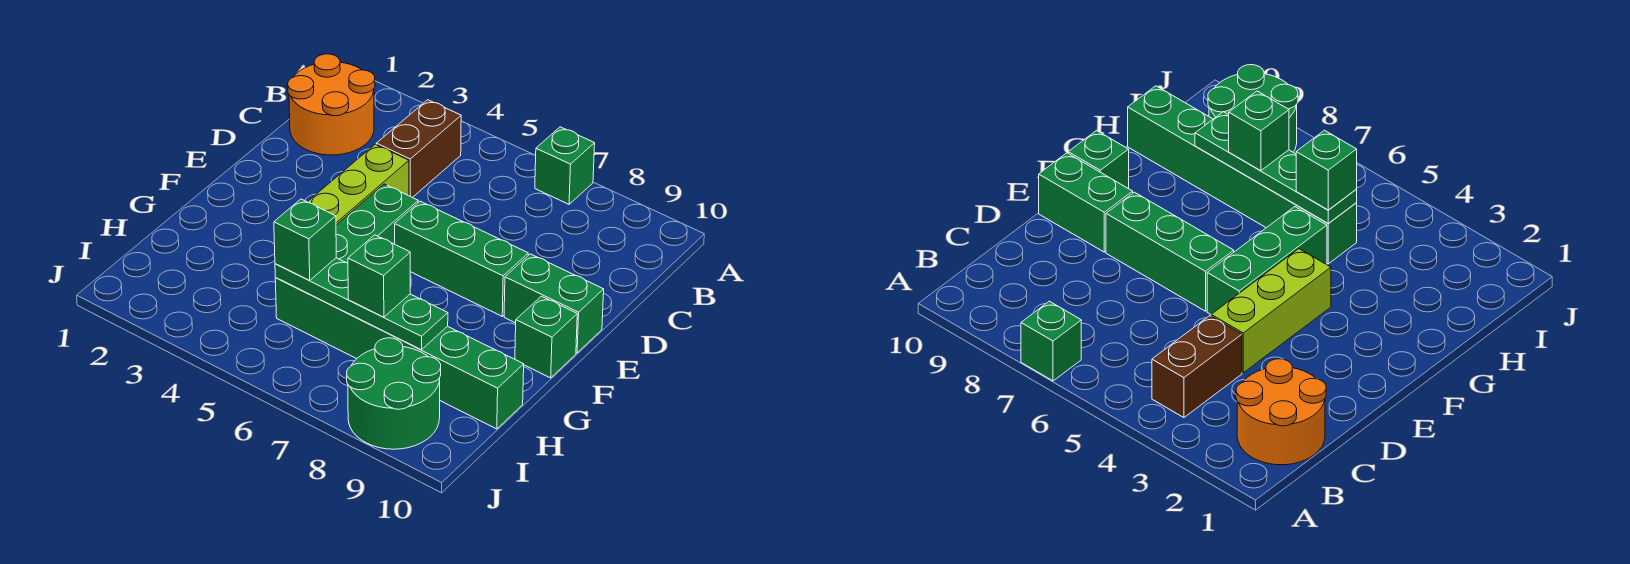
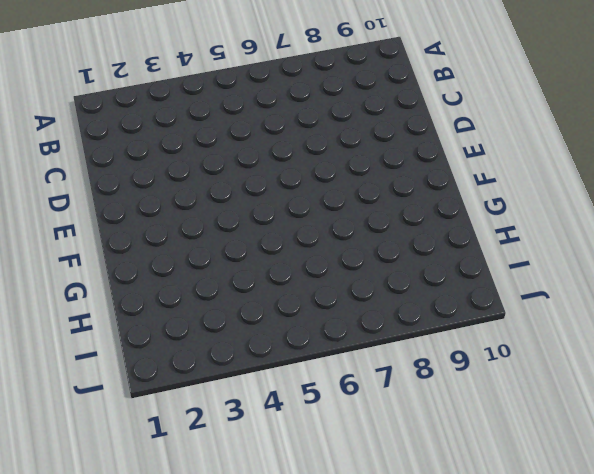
none -> green brick A7 level 1
none -> orange round brick B1:C2 level 1
none -> brown brick B4:C4 level 1

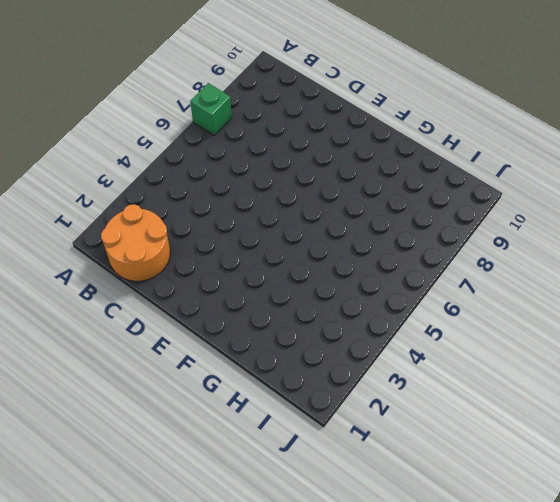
none -> brown brick B4:C4 level 1
none -> lime brick D4:F4 level 1
none -> green brick E5:G5 level 1

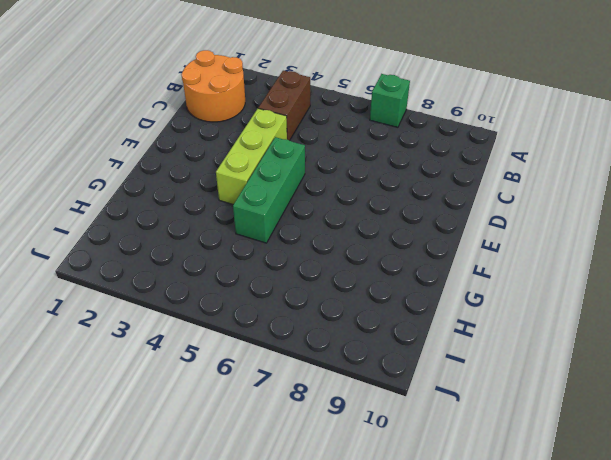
none -> green brick E6:E8 level 1
none -> green brick E9:E10 level 1
none -> green brick F10 level 1

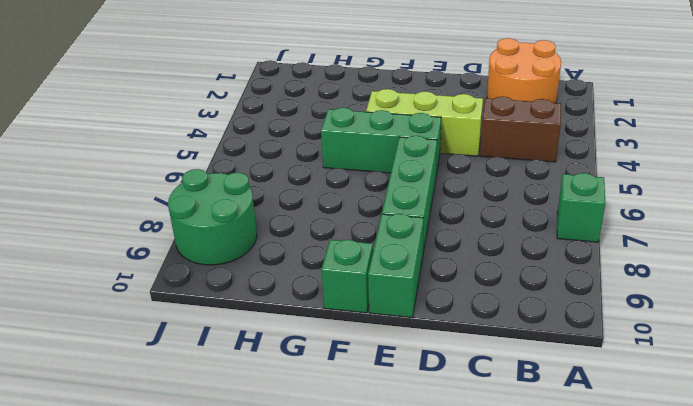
none -> green brick H5:H10 level 1
none -> green plate H5:H8 level 2
none -> green brick H5 level 3

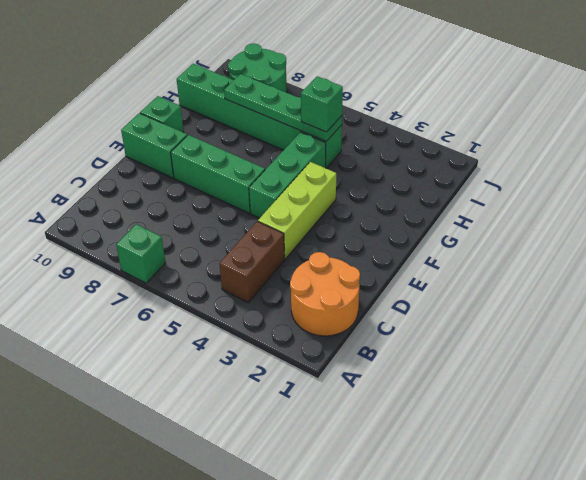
none -> green brick H7 level 3

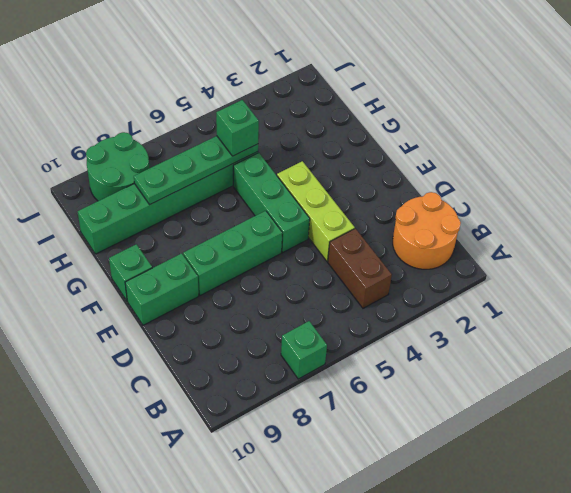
none -> green brick H7 level 3

